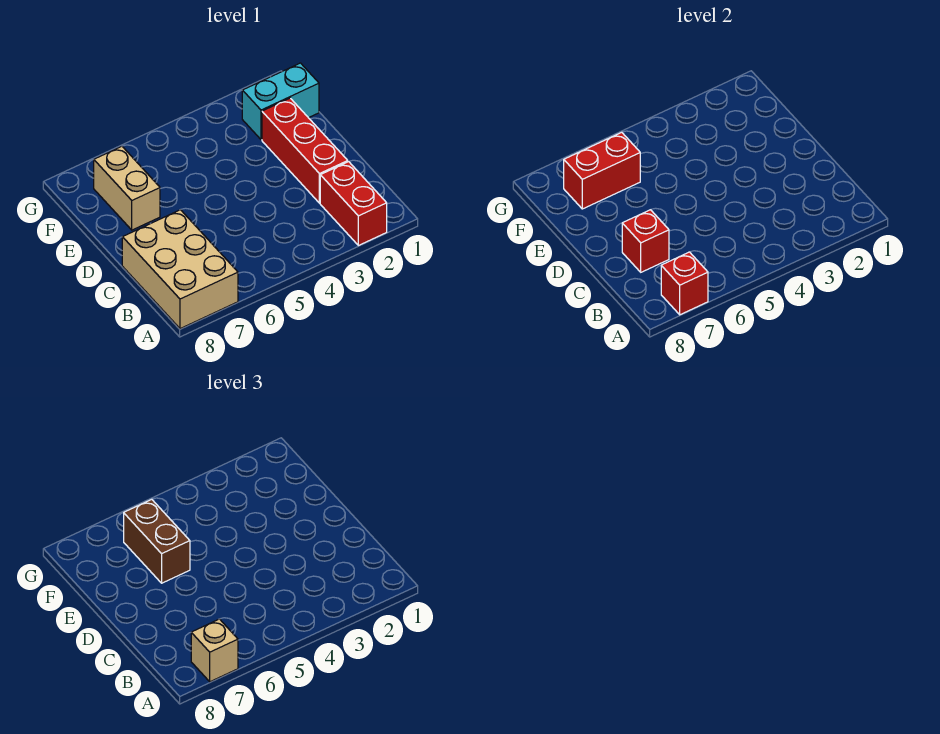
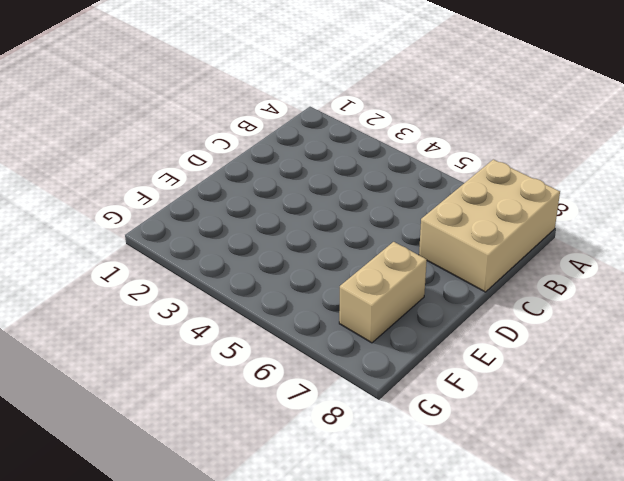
none -> red brick A2:B2 level 1
none -> red brick C2:E2 level 1

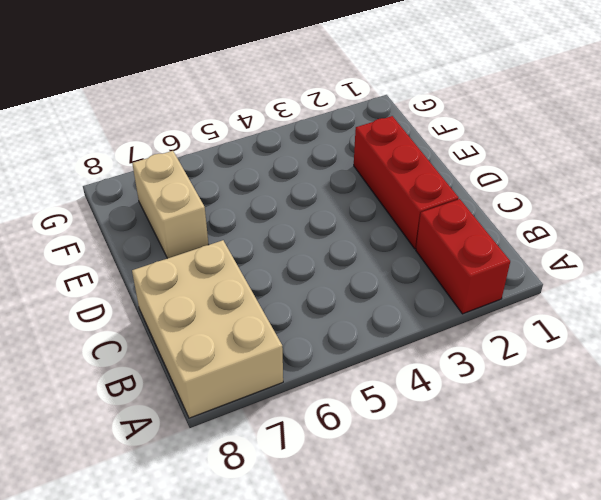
none -> cyan brick F1:F2 level 1
none -> red brick A7 level 2

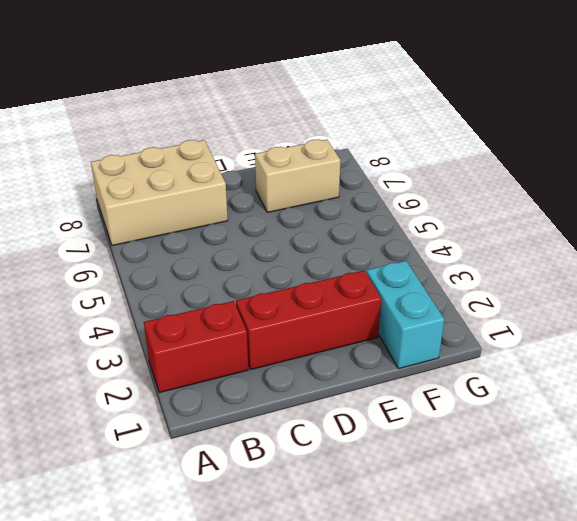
none -> red brick A7 level 2
none -> red brick C7 level 2

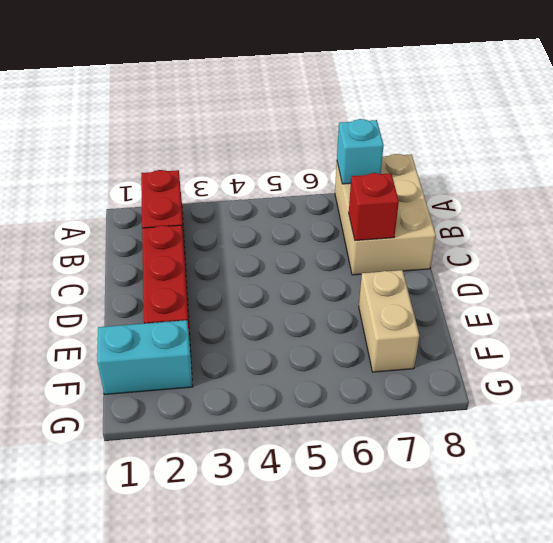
cyan brick A7 level 2 -> red brick A7 level 2
none -> red brick F6:F7 level 2
none -> tan brick A7 level 3

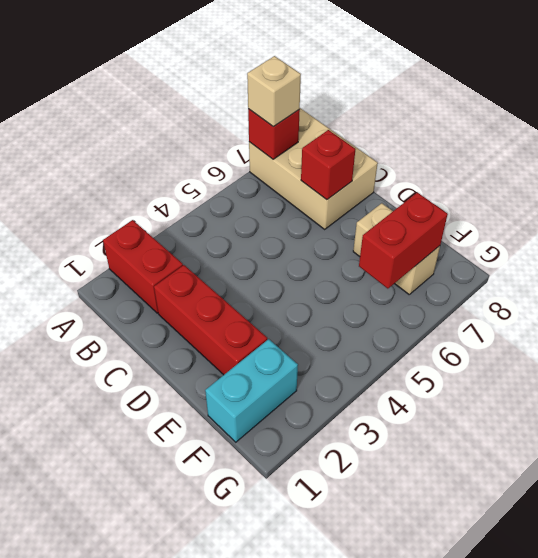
none -> brown brick E6:F6 level 3

